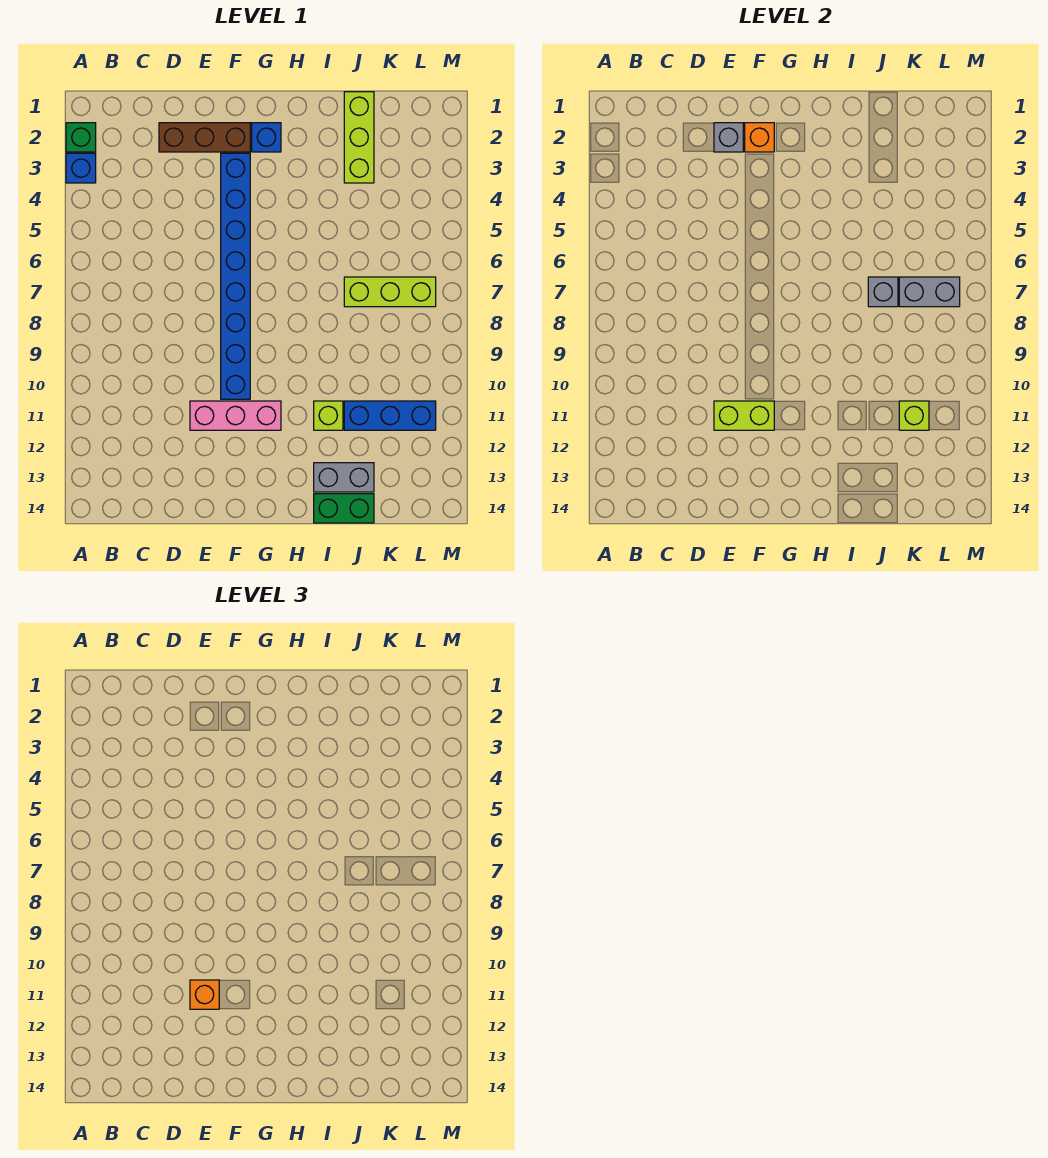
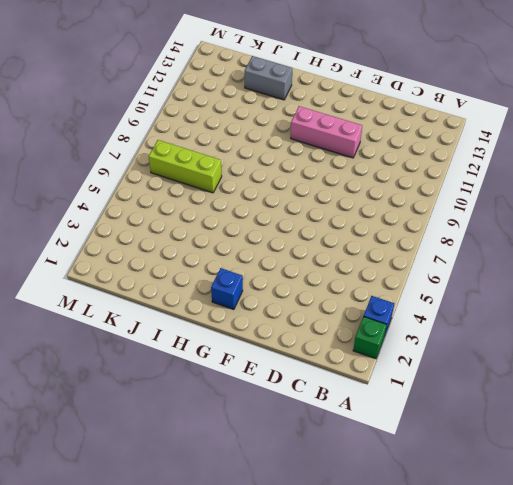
none -> brown brick D2:F2 level 1
none -> blue brick F3:F10 level 1
none -> lime brick I11 level 1

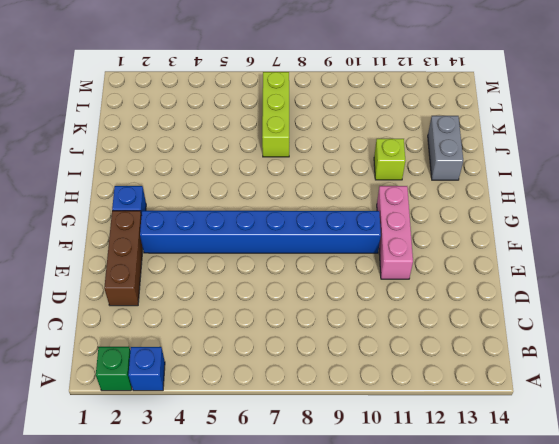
none -> green brick I14:J14 level 1
none -> lime brick J1:J3 level 1
none -> blue brick J11:L11 level 1

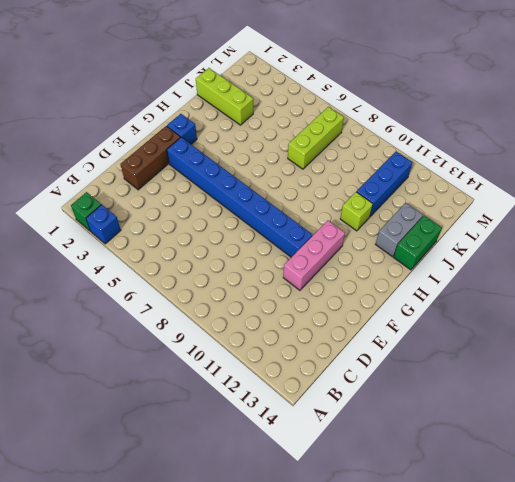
none -> grey brick E2 level 2
none -> lime brick E11:F11 level 2
none -> orange brick F2 level 2

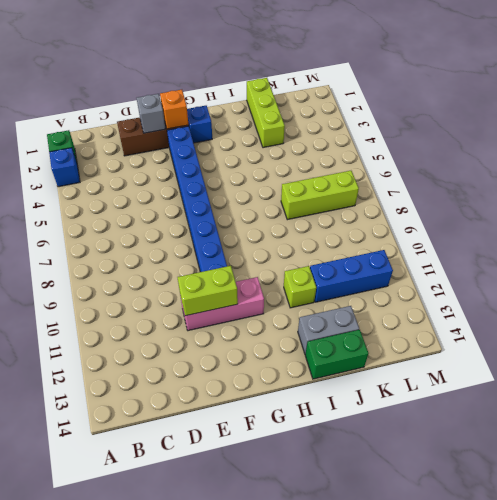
none -> grey brick J7 level 2
none -> grey brick K7:L7 level 2
none -> lime brick K11 level 2

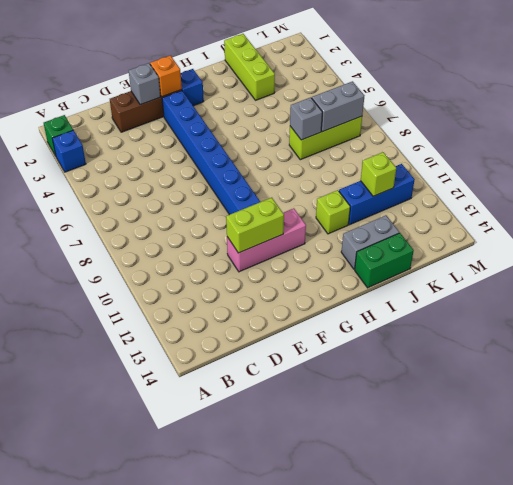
none -> orange brick E11 level 3

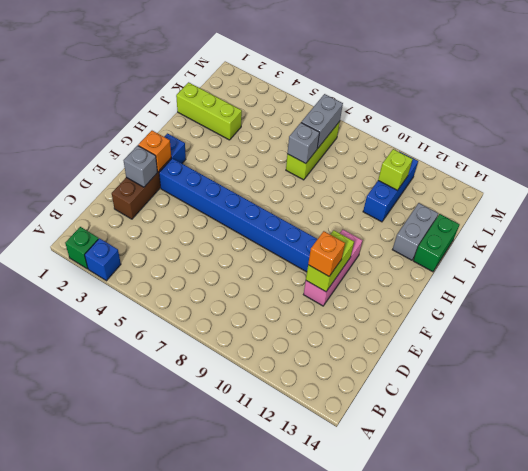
none -> lime brick I11 level 1

